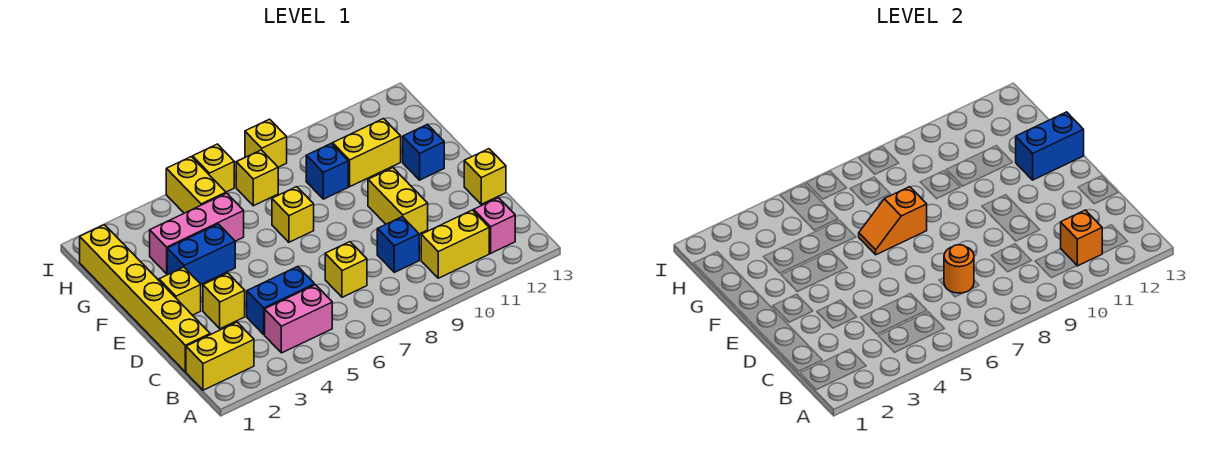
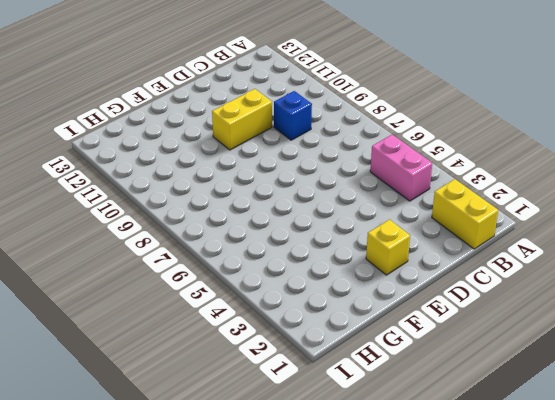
none -> yellow brick B10:B11 level 1
none -> pink brick B12 level 1
none -> yellow brick C1:H1 level 1

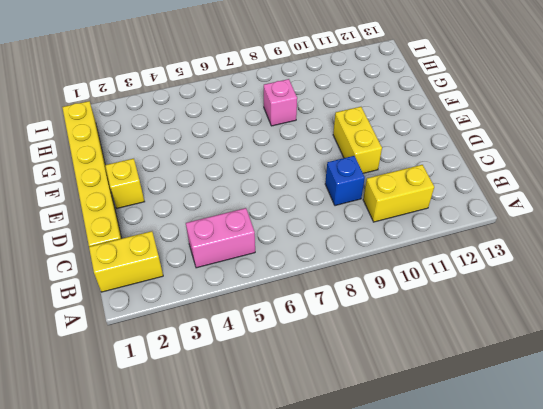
pink brick G8 level 1 -> pink brick B12 level 1
none -> blue brick C4:C5 level 1
none -> yellow brick C7 level 1
none -> yellow brick D3 level 1

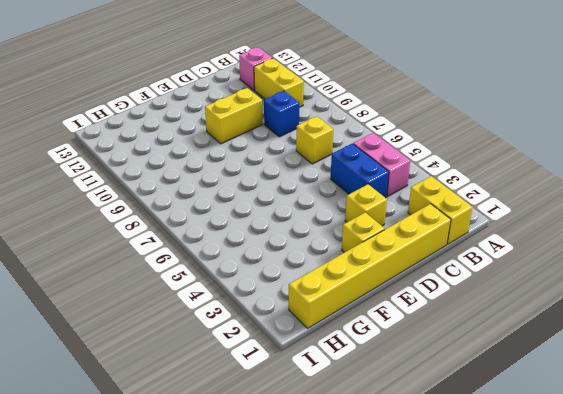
none -> yellow brick D13 level 1
none -> blue brick F3:F4 level 1
none -> yellow brick F7 level 1

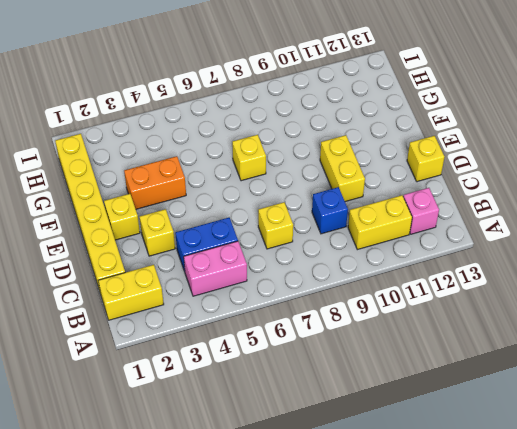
orange brick F3:F4 level 1 -> blue brick F3:F4 level 1
none -> blue brick F12 level 1
none -> pink brick G3:G5 level 1
none -> blue brick G9 level 1

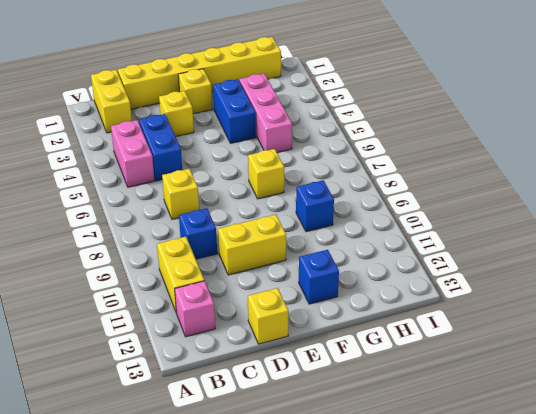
none -> yellow brick G10:G11 level 1
none -> yellow brick H5:I5 level 1
none -> yellow brick H7 level 1

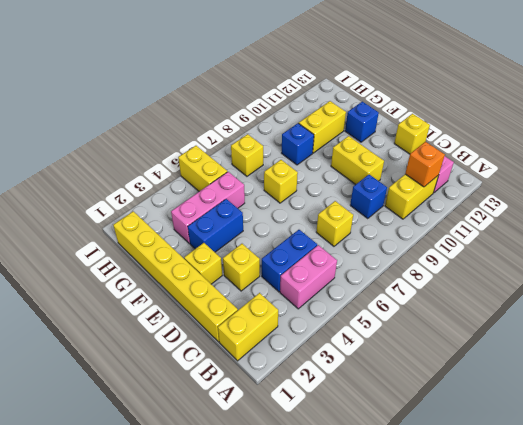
none -> yellow brick I6 level 1
none -> yellow brick I8 level 1
none -> orange round brick C7 level 2

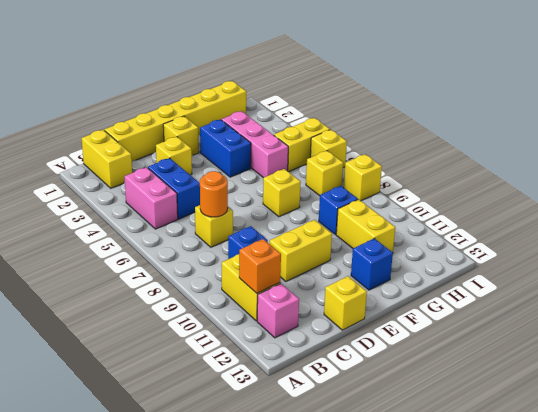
none -> orange slope F6:F7 level 2 top 7
none -> blue brick F12:F13 level 2

